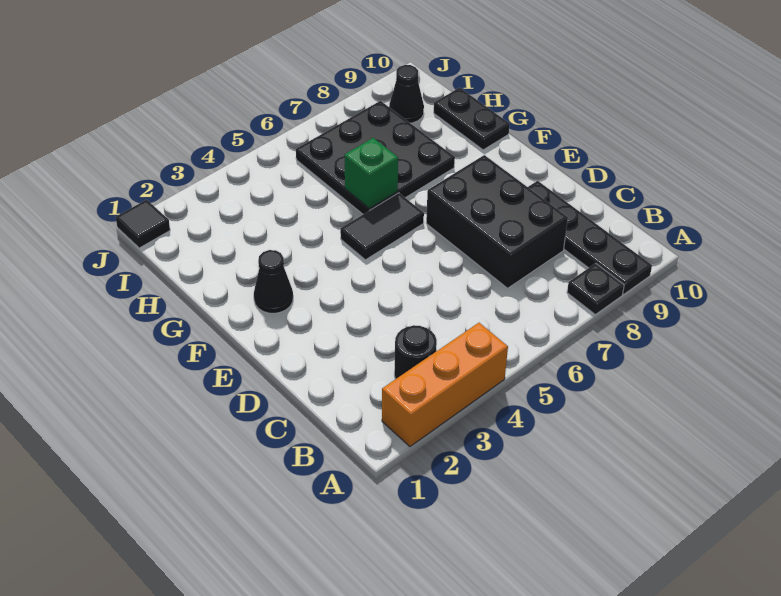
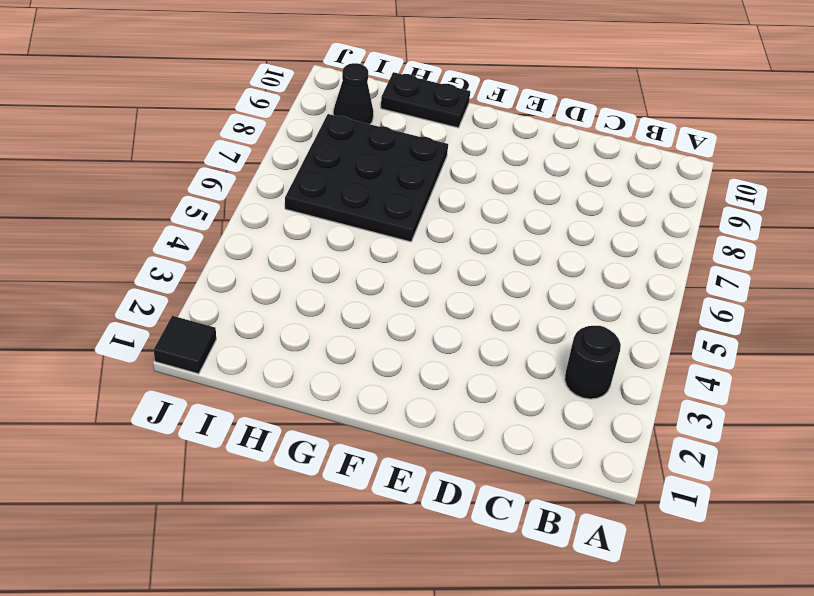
none -> orange brick A2:A4 level 1
none -> black plate A8 level 1
none -> black plate A9:D9 level 1

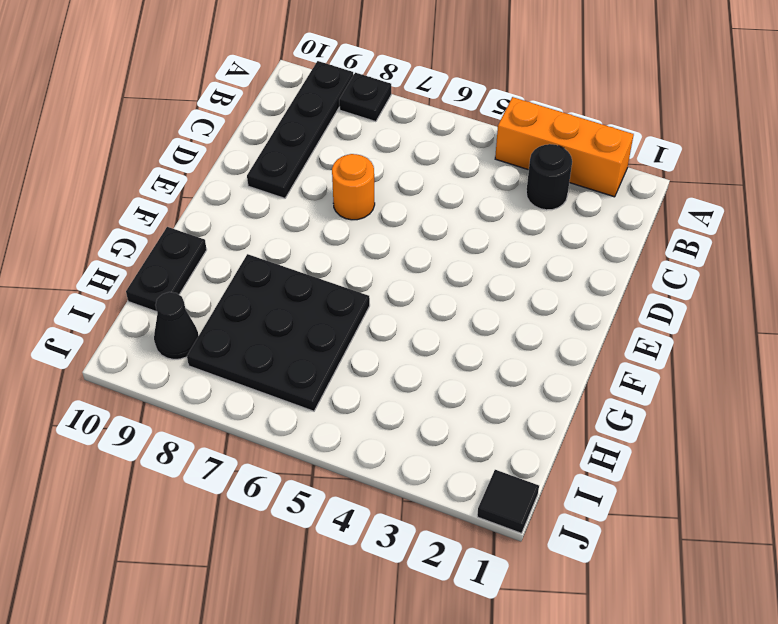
orange round brick D7 level 1 -> black brick C7:E8 level 1
none -> black cone F2 level 1
none -> black tile F5:F6 level 1
none -> green brick G6 level 2

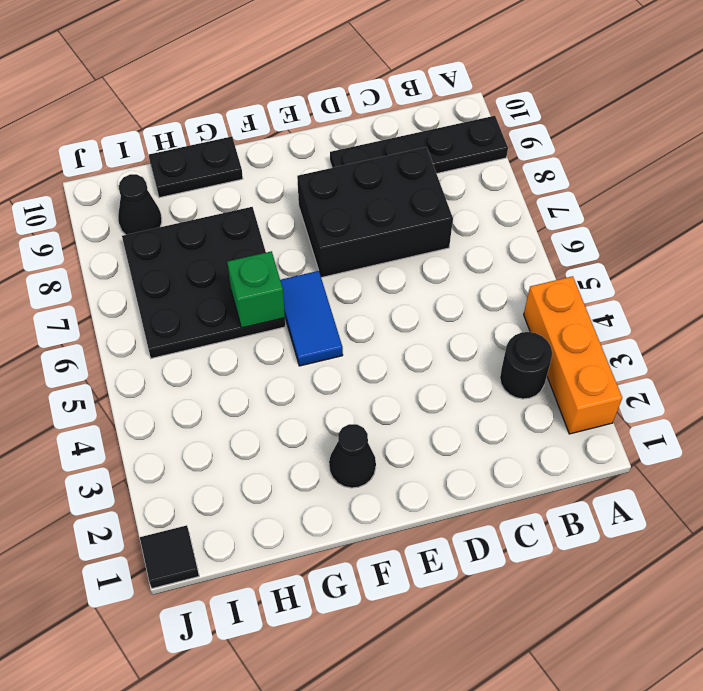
blue tile F5:F6 level 1 -> black tile F5:F6 level 1
none -> black plate A8 level 1

